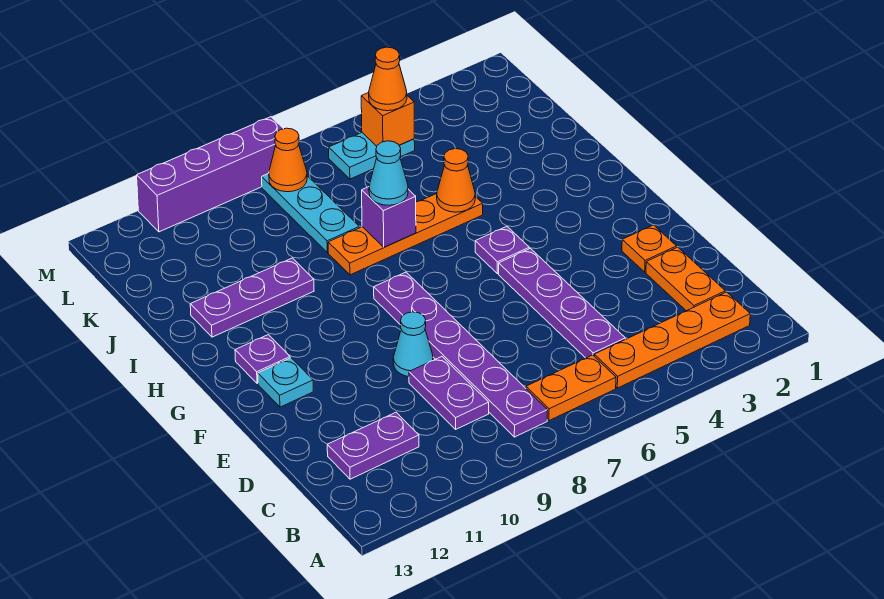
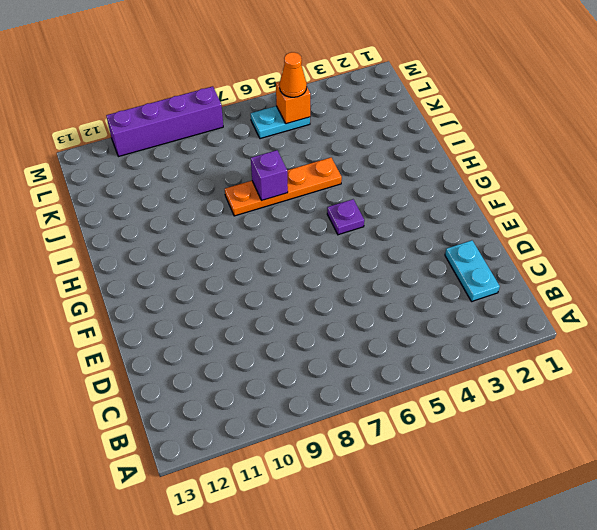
cyan plate C2:D2 level 1 -> orange plate C2:D2 level 1
none -> orange plate B2:B5 level 1
none -> orange plate B6:B7 level 1
none -> purple plate B8:G8 level 1

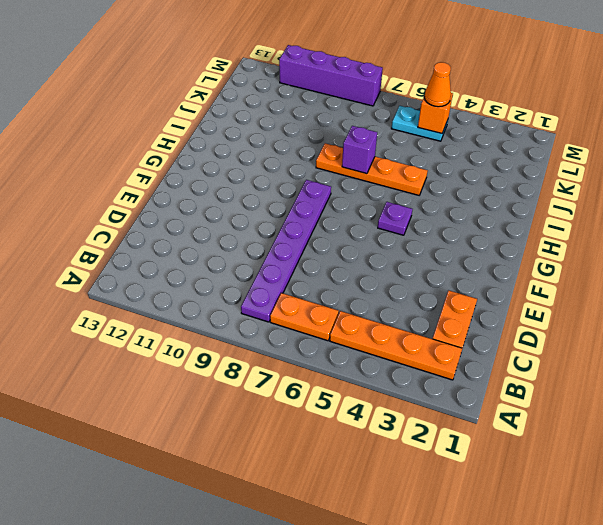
none -> purple plate C5:F5 level 1
none -> purple plate C9:D9 level 1
none -> purple plate C11:C12 level 1

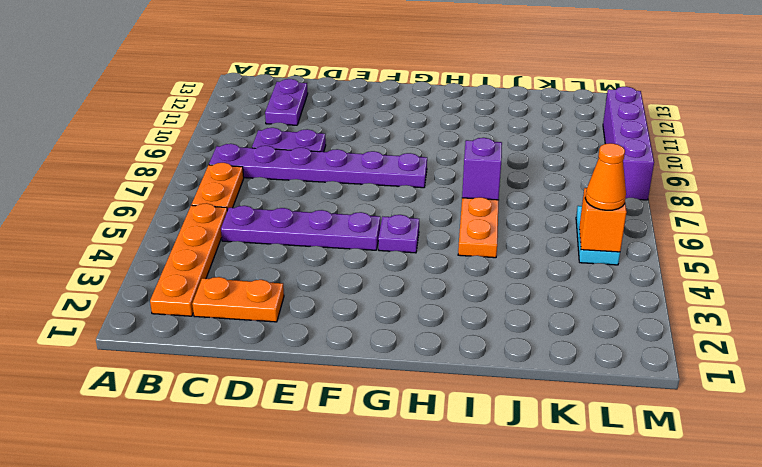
none -> orange plate E2 level 1
none -> cyan cone E9 level 1
none -> cyan plate F12 level 1

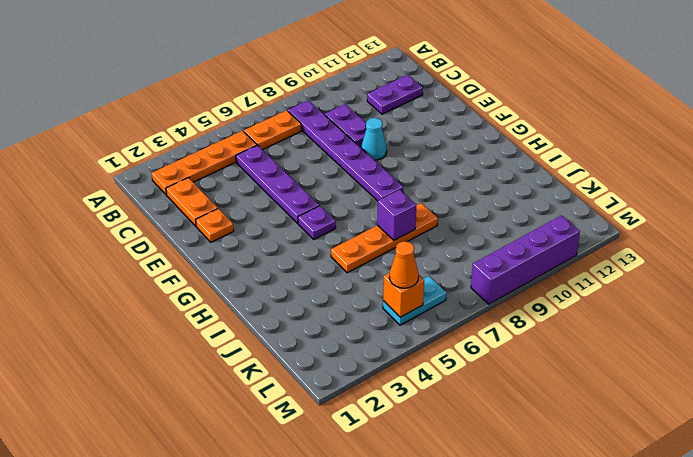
none -> cyan plate F12 level 1
none -> purple plate G12 level 1
none -> purple plate I10:I12 level 1

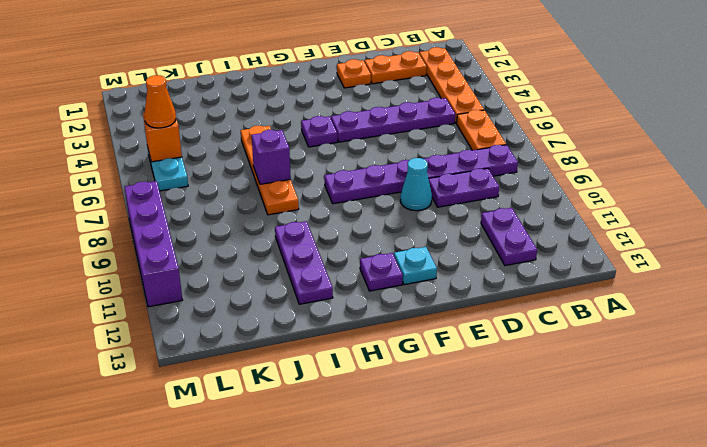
none -> cyan plate J8:L8 level 1
none -> orange cone I5 level 2
none -> orange cone L8 level 2

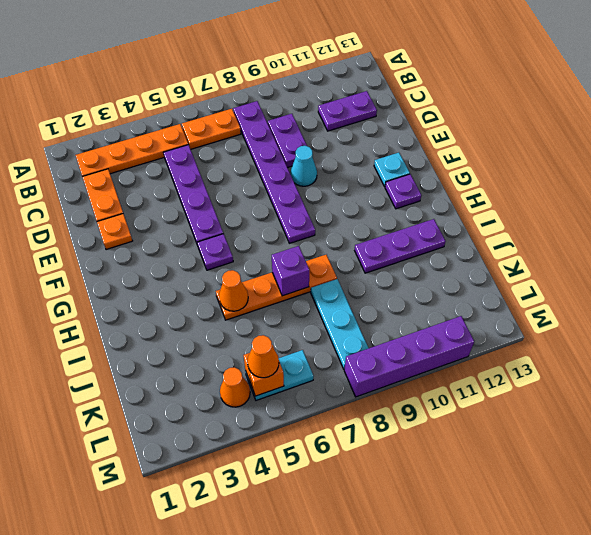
orange cone L4 level 1 -> orange cone L8 level 2
none -> cyan cone I7 level 3

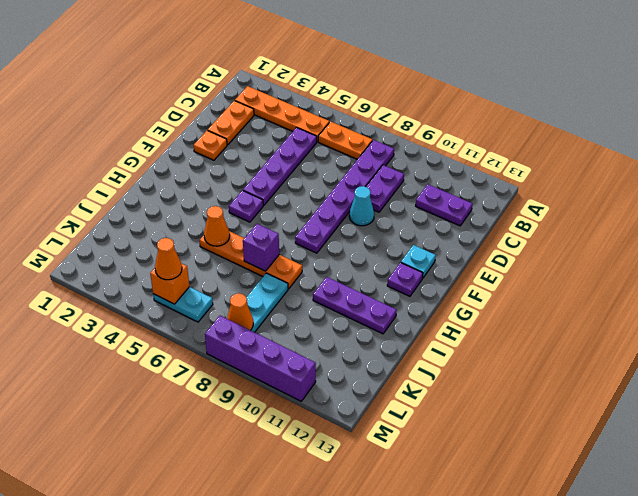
none -> cyan cone I7 level 3

